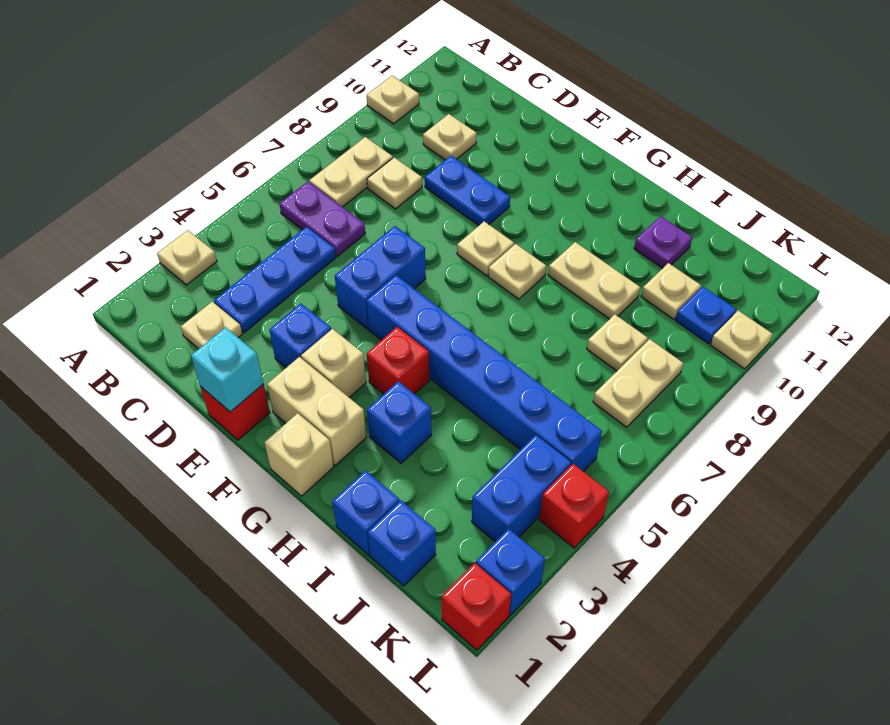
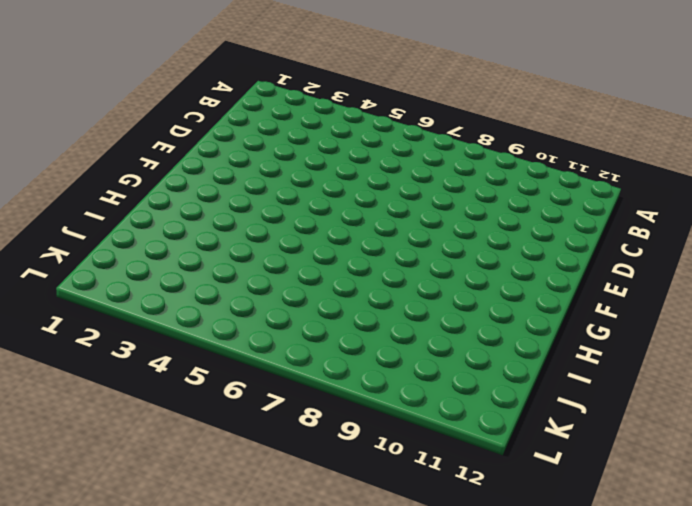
none -> tan plate A3 level 1
none -> tan plate A10 level 1
none -> purple plate B6:C6 level 1
none -> tan plate B7:B8 level 1

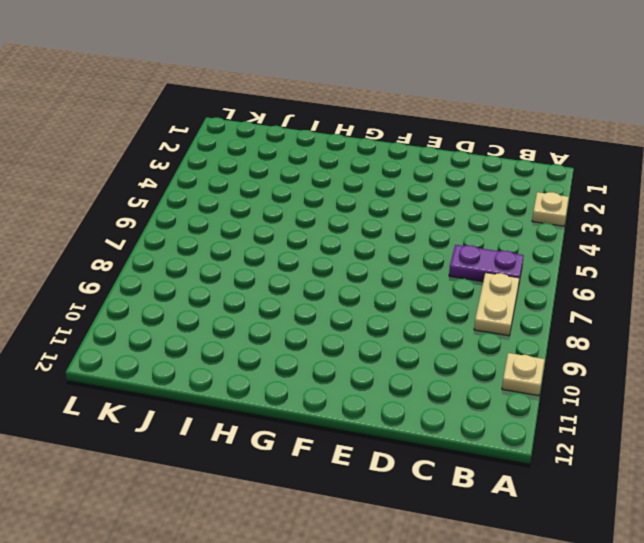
none -> tan plate C2 level 1
none -> blue plate C3:C5 level 1
none -> tan plate C8 level 1
none -> tan plate C10 level 1

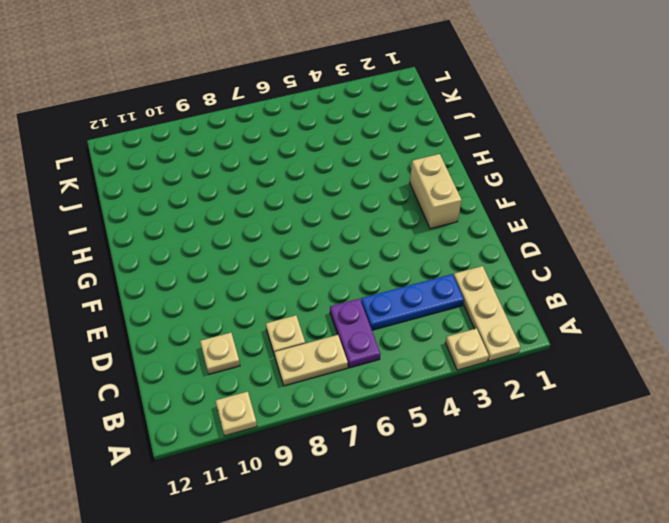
tan plate A2:C2 level 1 -> tan plate C2 level 1
none -> blue plate D9:E9 level 1
none -> red brick E1 level 1
none -> blue brick E3 level 1
none -> blue brick E5:E6 level 1

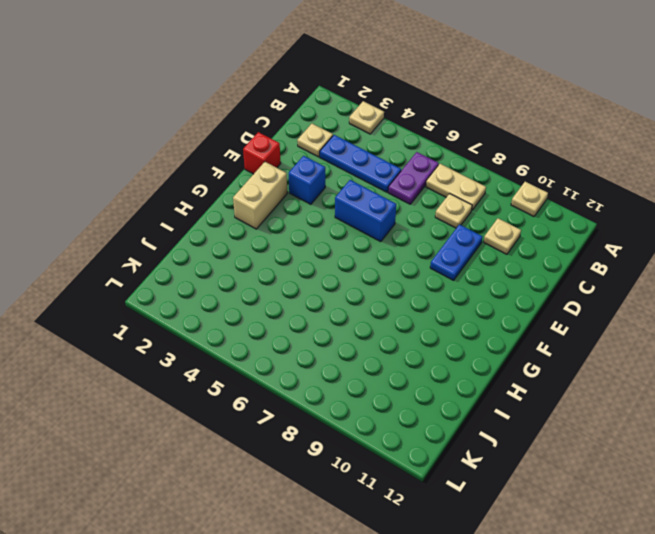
none -> tan brick F3 level 1
none -> blue brick F5:K5 level 1
none -> tan plate F8 level 1
none -> tan brick G1 level 1

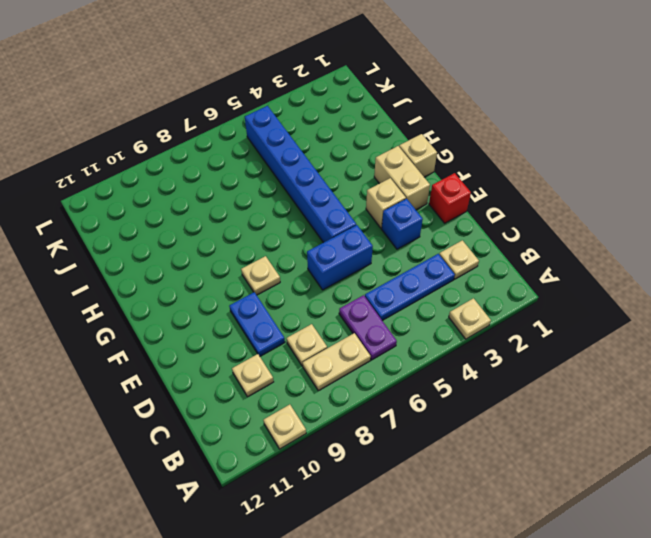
none -> red brick G4 level 1
none -> tan plate G8 level 1
none -> blue brick H3 level 1
none -> tan plate H9:I9 level 1

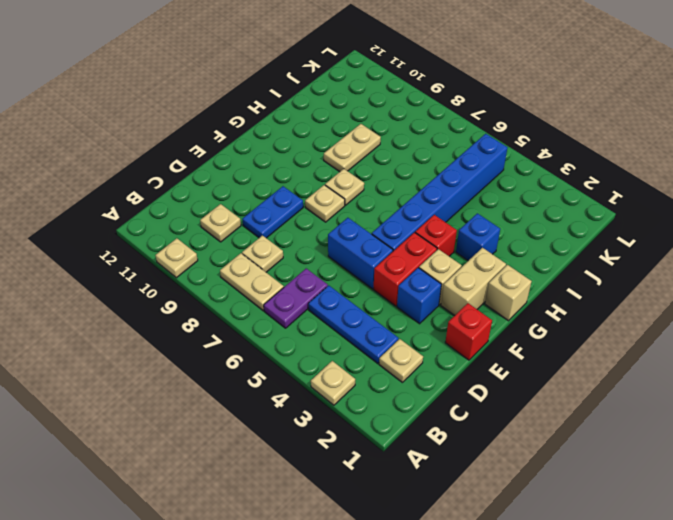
red brick E4:F4 level 1 -> none
none -> blue brick I1 level 1
none -> purple plate I11 level 1
none -> blue brick J1 level 1
none -> tan plate J8 level 1

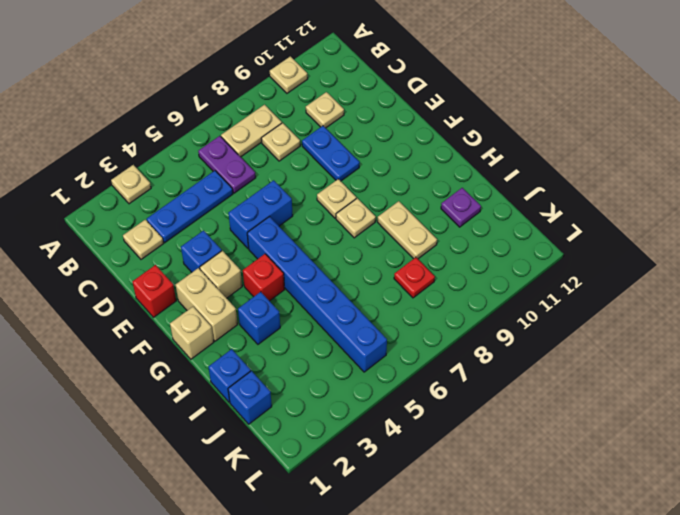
red plate J8 level 1 -> tan plate J8 level 1
none -> tan plate J10 level 1
none -> blue brick K3:K4 level 1
none -> tan plate K7:K8 level 1
none -> blue plate K10 level 1

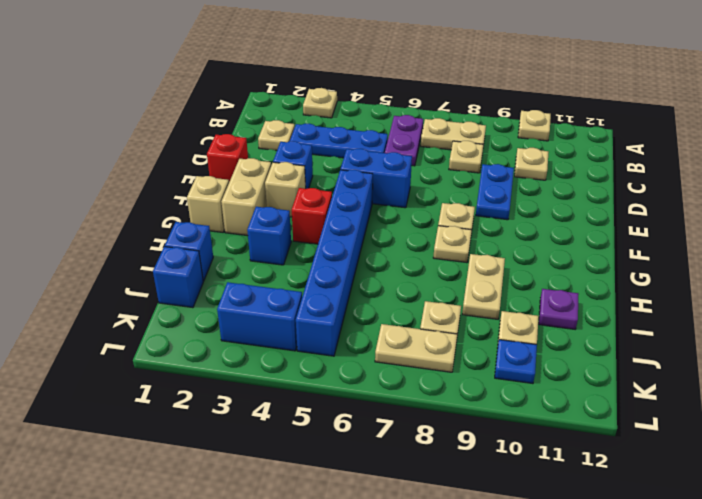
none -> red brick L1 level 1
none -> blue brick L2 level 1
none -> red brick L4 level 1
none -> tan plate L10 level 1

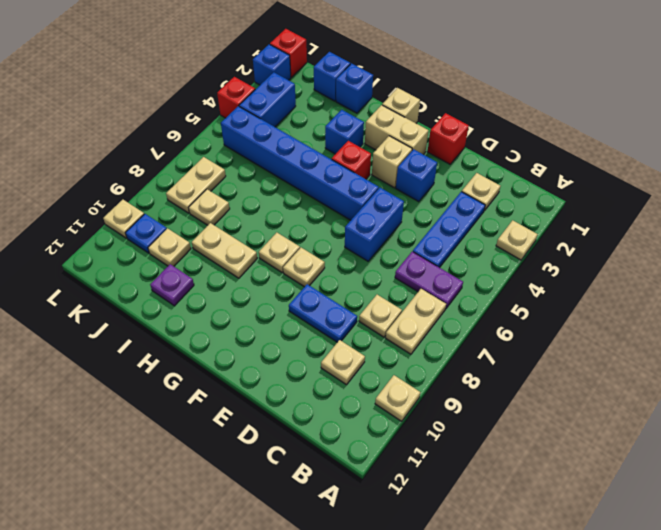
none -> cyan brick E1 level 2

